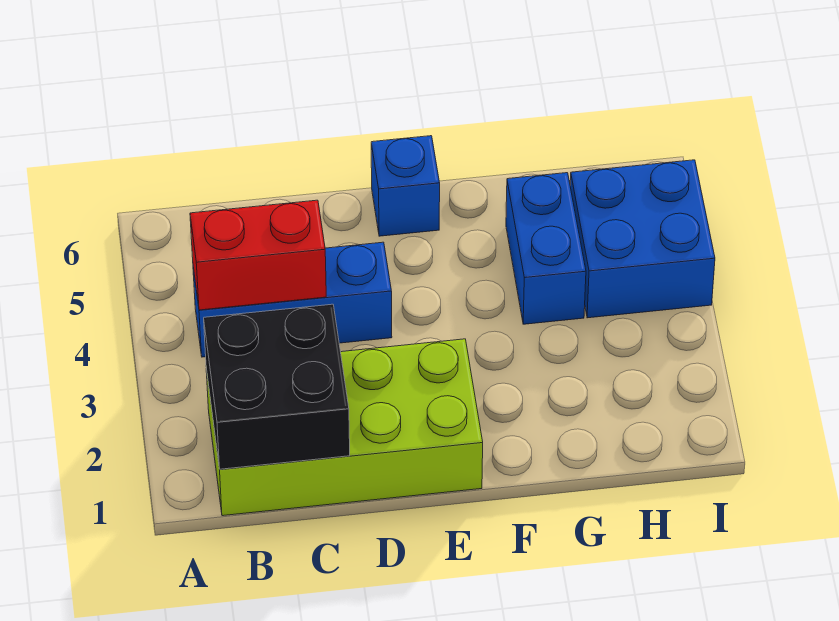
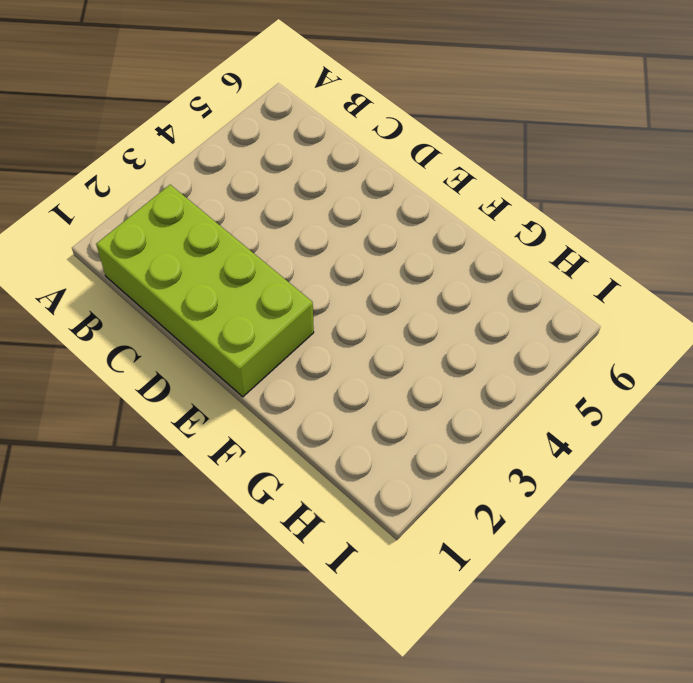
none -> blue brick B4:D4 level 1
none -> blue brick E6 level 1

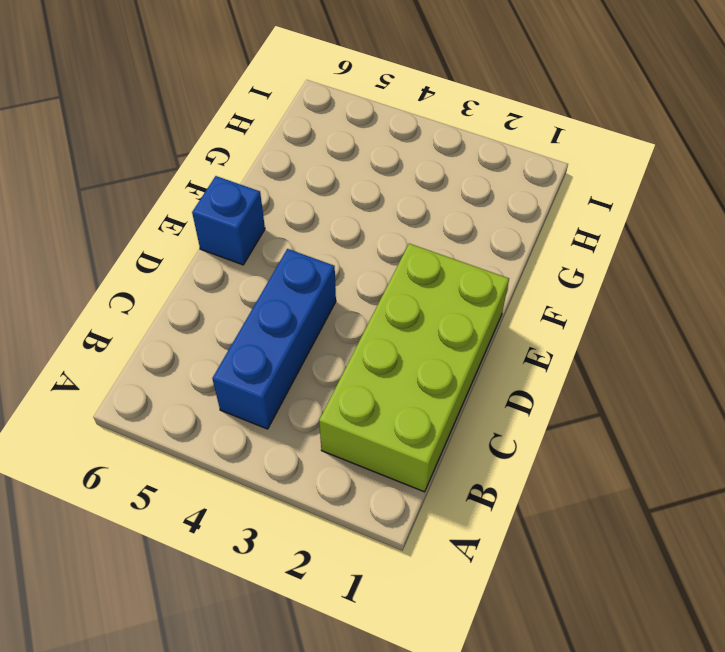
none -> blue brick G4:G5 level 1
none -> blue brick H4:I5 level 1

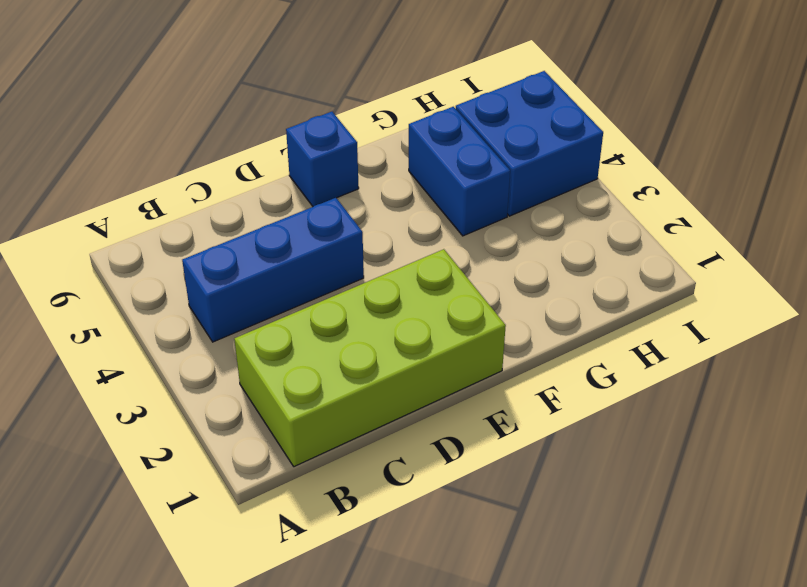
none -> black brick B1:C2 level 2
none -> red brick B4:C4 level 2

